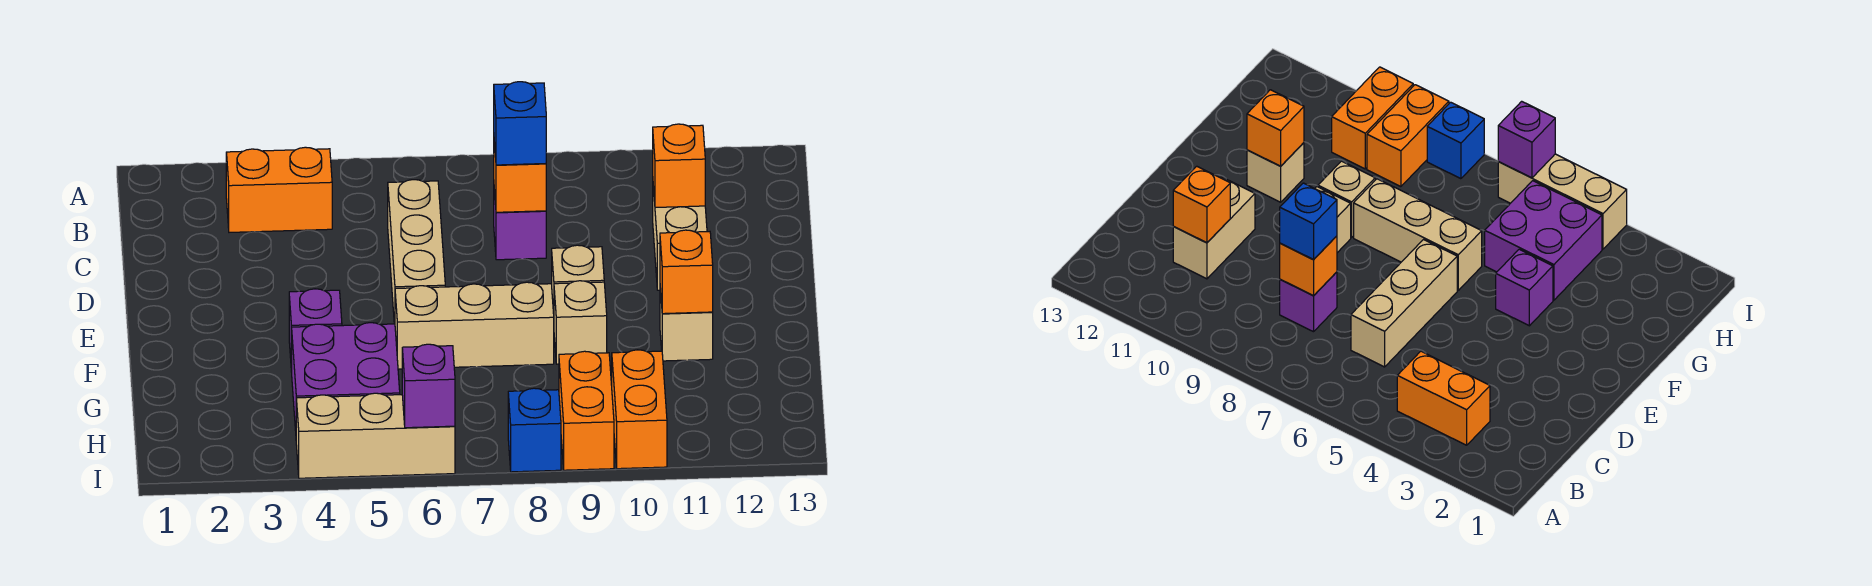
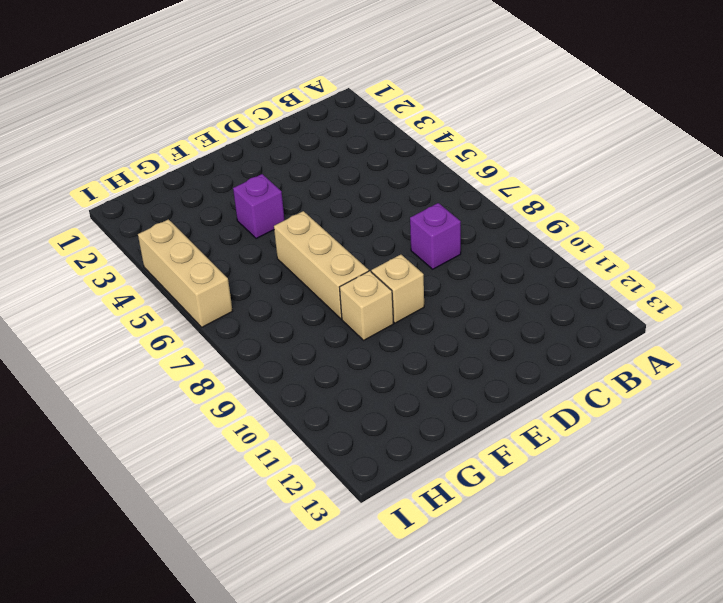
none -> orange brick B3:B4 level 1
none -> tan brick C6:E6 level 1
none -> tan brick C11:D11 level 1

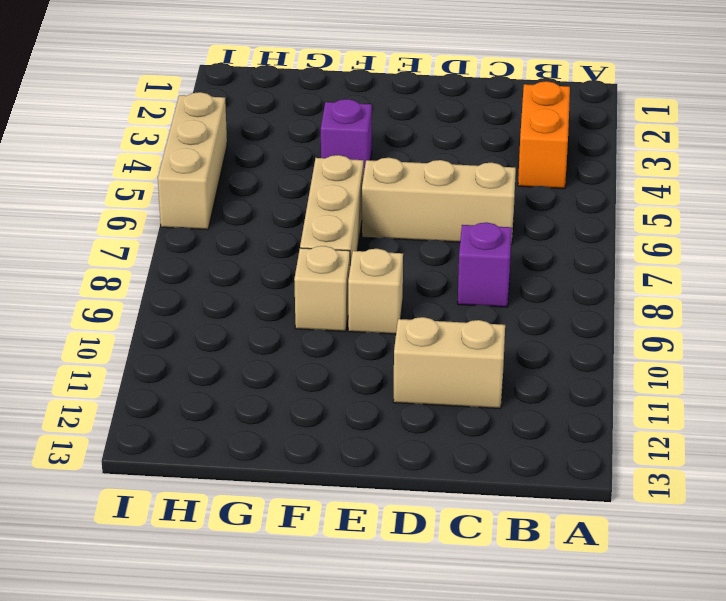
none -> tan brick F11 level 1
none -> purple brick G4:H5 level 1
none -> orange brick H9:I9 level 1

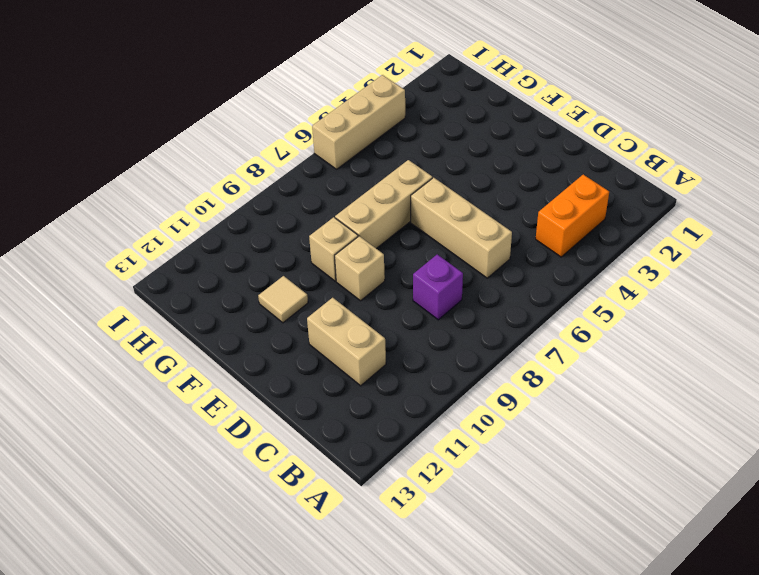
tan tile F11 level 1 -> tan brick F11 level 1
none -> purple brick F4 level 1
none -> purple brick G4:H5 level 1
none -> orange brick H9:I9 level 1

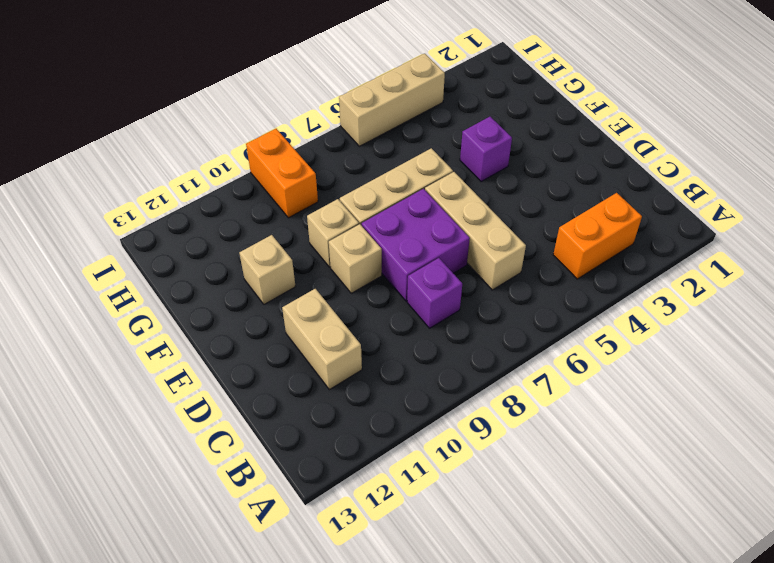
purple brick D7:E8 level 1 -> purple brick G4:H5 level 1
none -> orange brick H10:I10 level 1
none -> blue brick I8 level 1
none -> orange brick C8 level 2

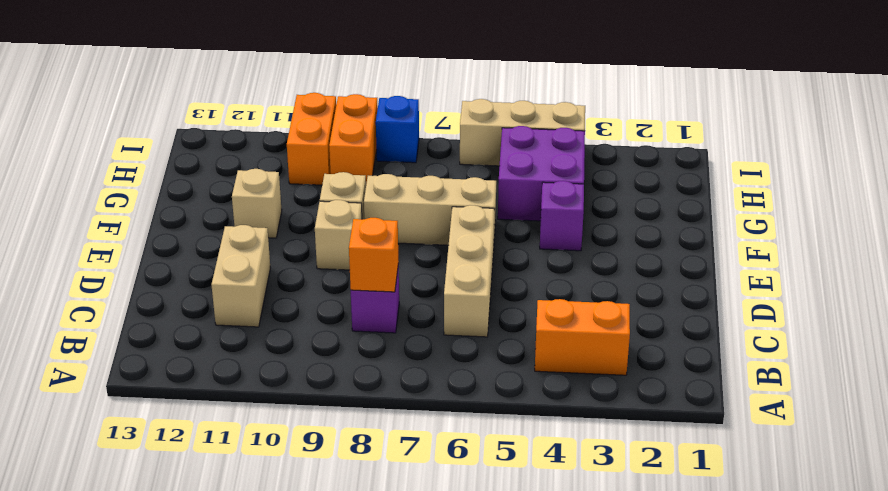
none -> orange brick C11 level 2
none -> orange brick F11 level 2
none -> purple brick I6 level 2

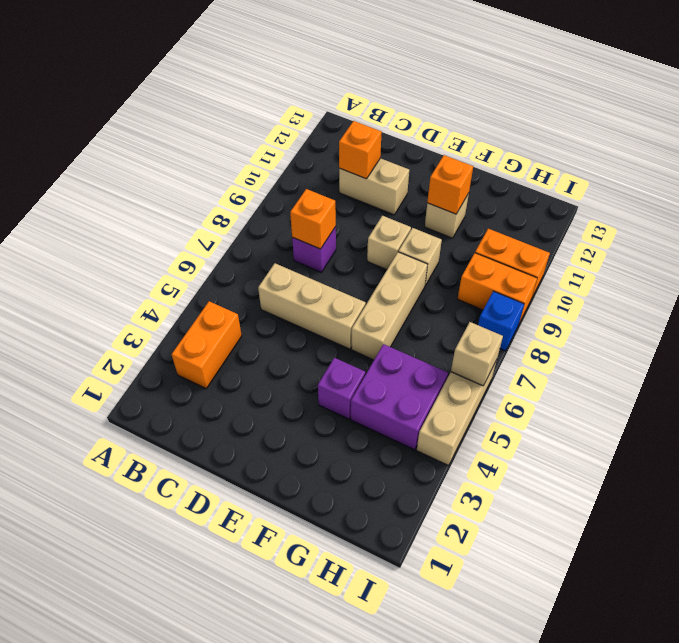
tan brick I6 level 2 -> purple brick I6 level 2
none -> blue brick C8 level 3

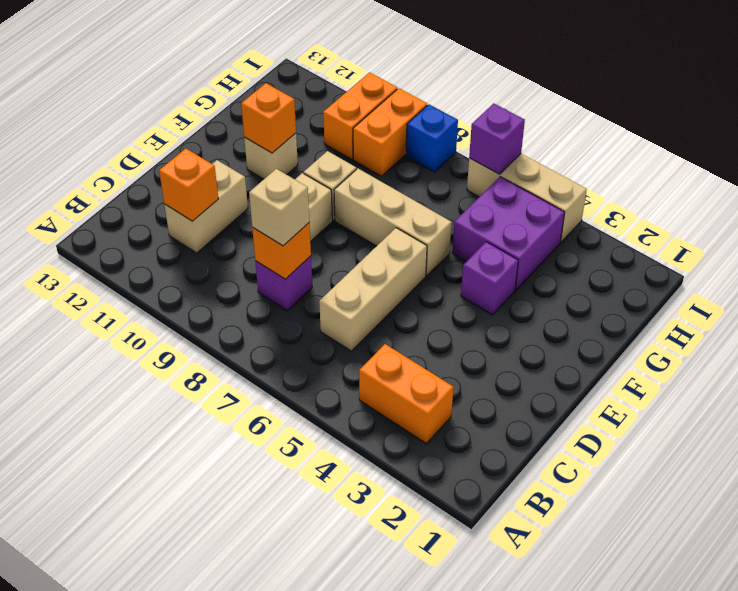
tan brick C8 level 3 -> blue brick C8 level 3

